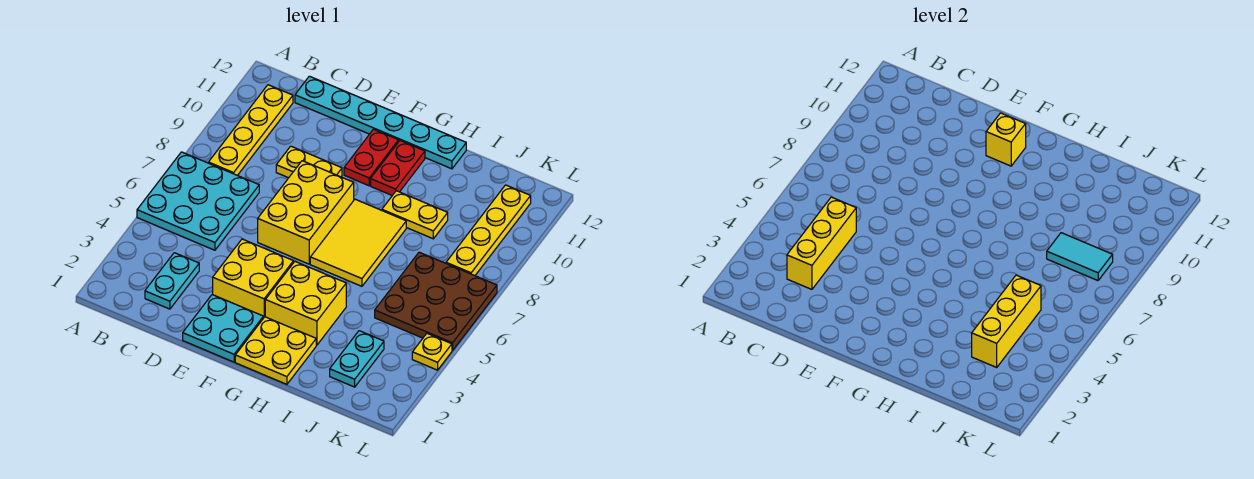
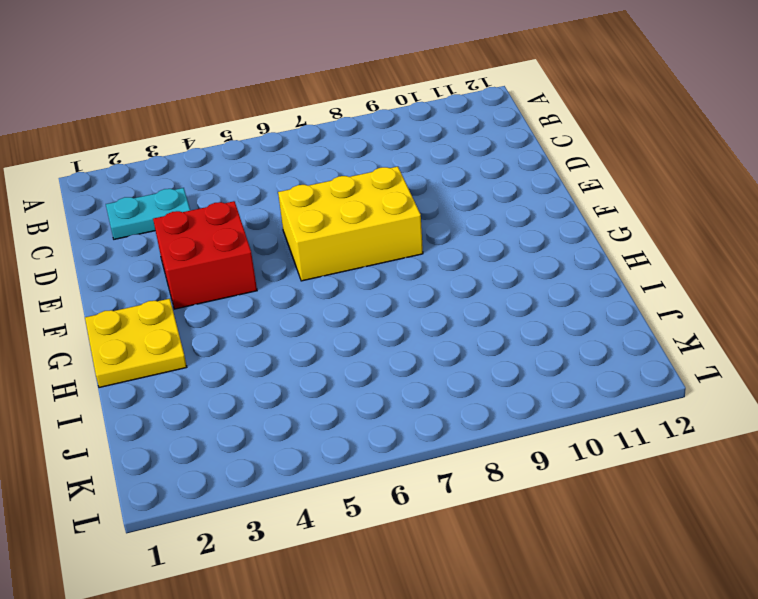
red brick E3:F4 level 1 -> yellow brick E3:F4 level 1
none -> cyan plate A5:C7 level 1
none -> yellow plate B8:B11 level 1
none -> cyan plate C12:H12 level 1

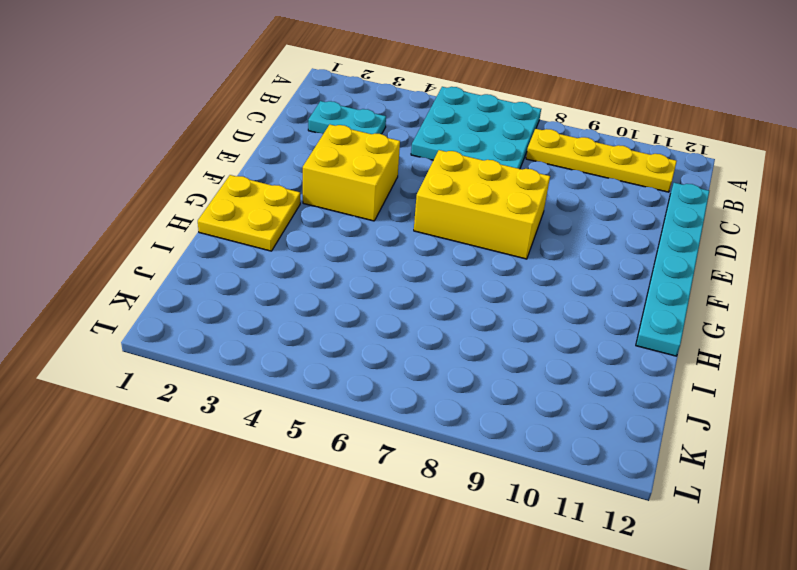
none -> yellow plate D9:E9 level 1
none -> cyan plate E1:F2 level 1
none -> red plate F10:F11 level 1

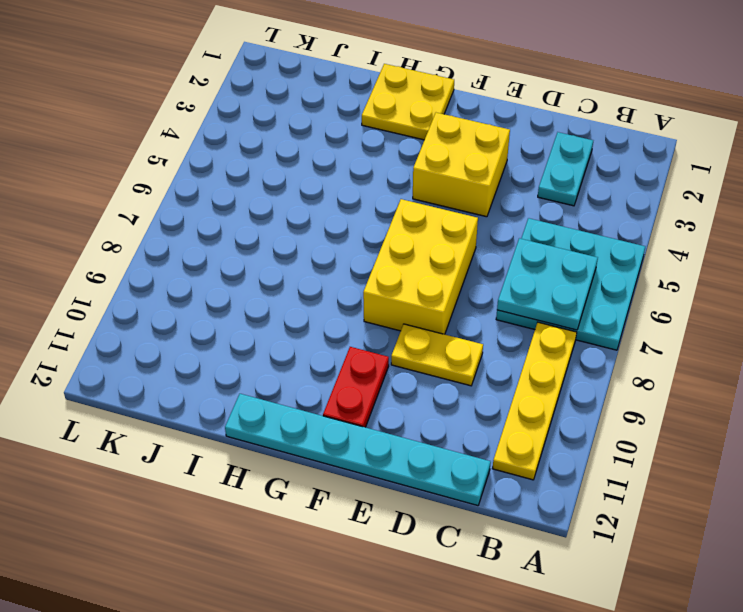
cyan plate B6:C7 level 2 -> cyan plate E1:F2 level 1
none -> yellow brick G3:H4 level 1
none -> yellow tile G6:H8 level 1
none -> red plate G10:G11 level 1

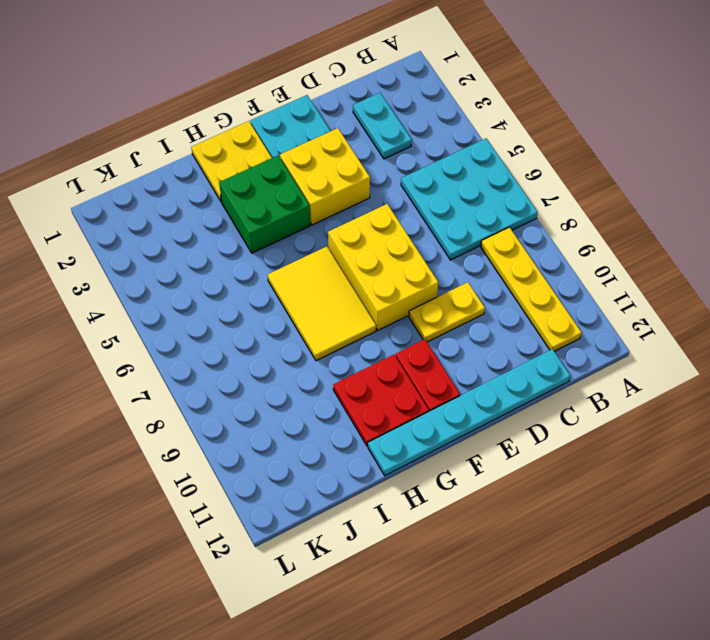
green brick G3:H4 level 1 -> yellow brick G3:H4 level 1
red plate G10:H11 level 1 -> red plate G10:G11 level 1
none -> yellow plate H9:I9 level 1
none -> cyan plate J2:J3 level 1
none -> brown plate J5:L7 level 1

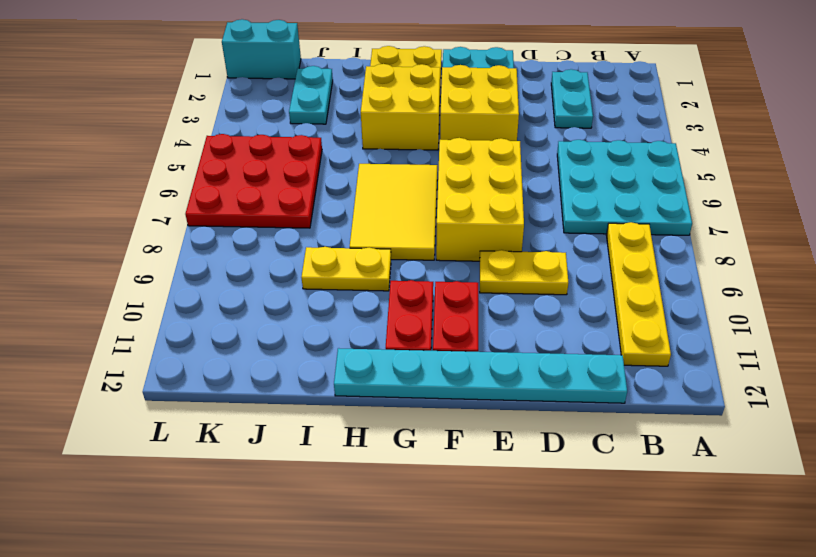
red plate J5:L7 level 1 -> brown plate J5:L7 level 1
cyan brick K1:L1 level 1 -> none
none -> yellow plate K8:K11 level 1
none -> yellow plate L4 level 1
none -> yellow brick C3:C5 level 2

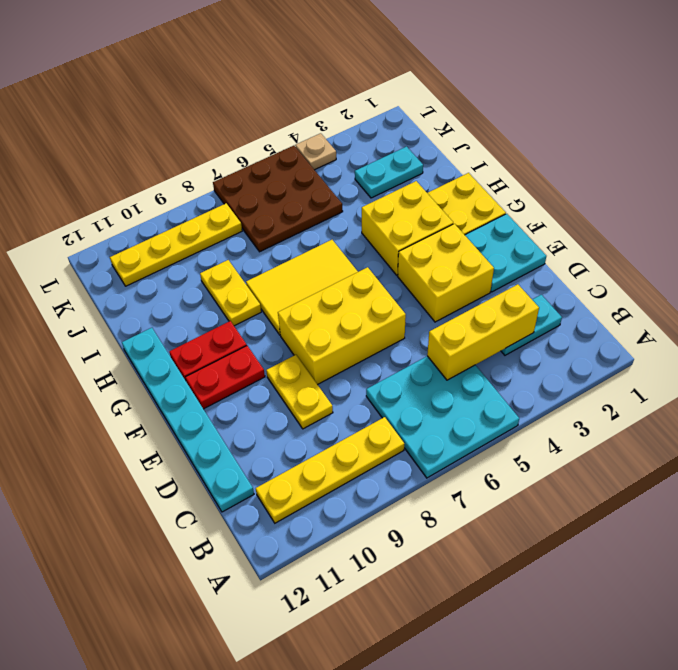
tan plate L4 level 1 -> yellow plate L4 level 1
none -> yellow brick F11 level 2
none -> yellow brick J3:J5 level 2
none -> cyan tile J8:K8 level 2

